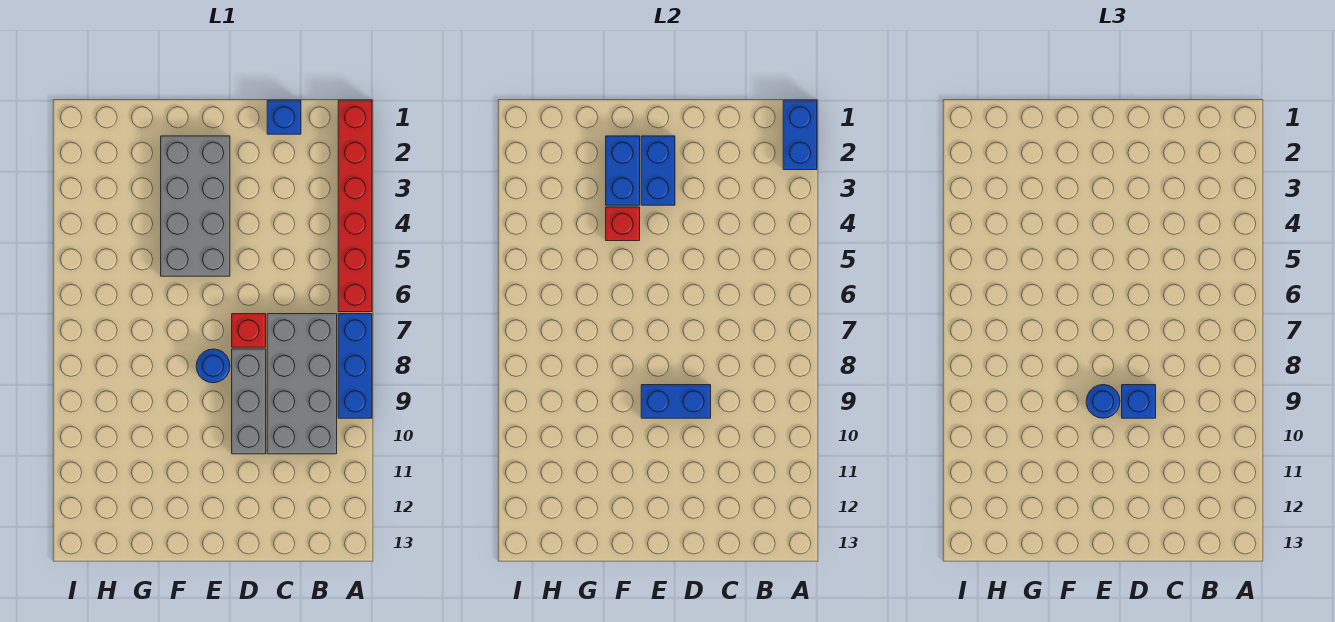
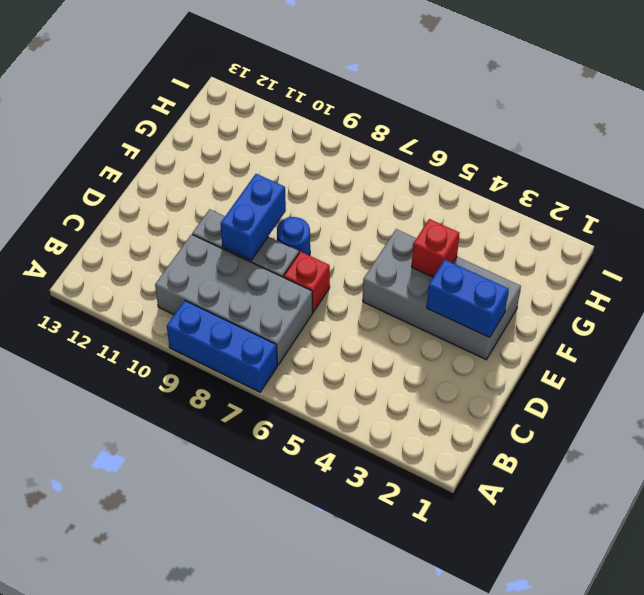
none -> red brick A1:A6 level 1
none -> blue brick C1 level 1
none -> blue brick A1:A2 level 2

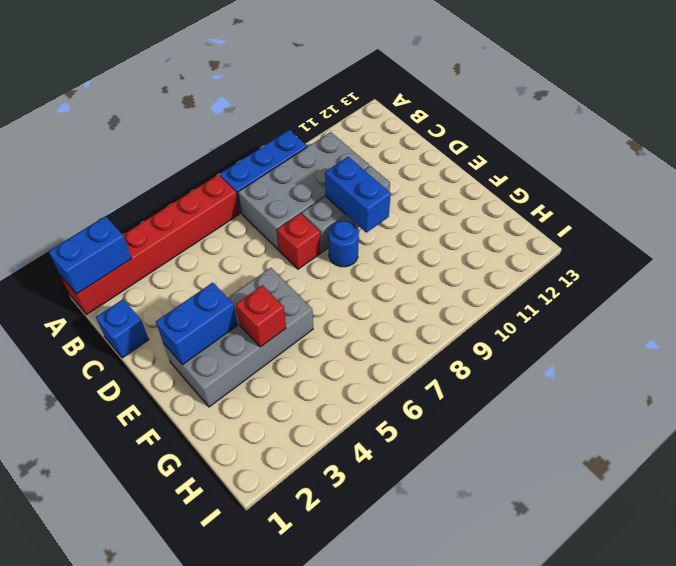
none -> blue brick F2:F3 level 2
none -> blue brick D9 level 3
none -> blue round brick E9 level 3

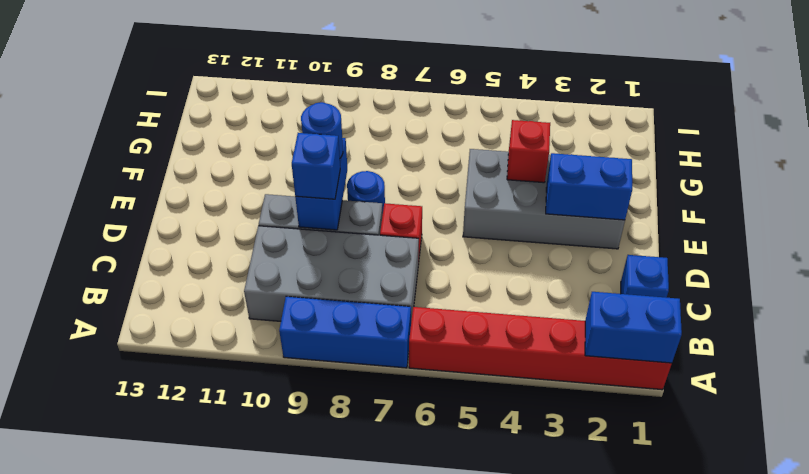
none -> blue brick F2:F3 level 2

